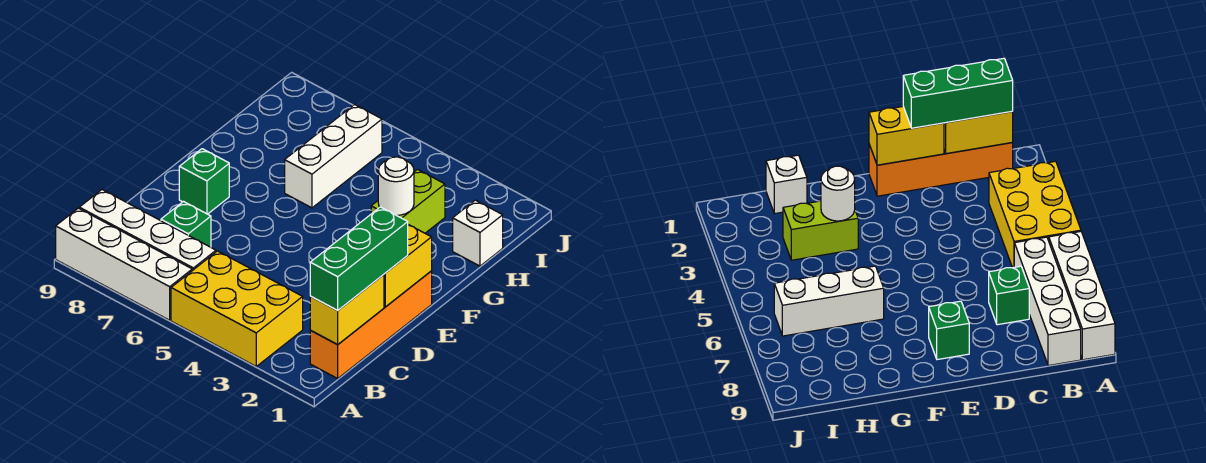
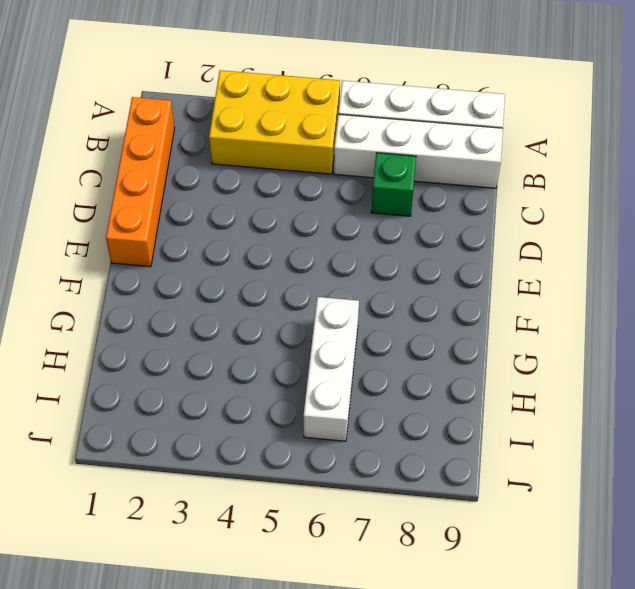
none -> green brick E8 level 1
none -> lime brick G3:H3 level 1
none -> white brick H1 level 1

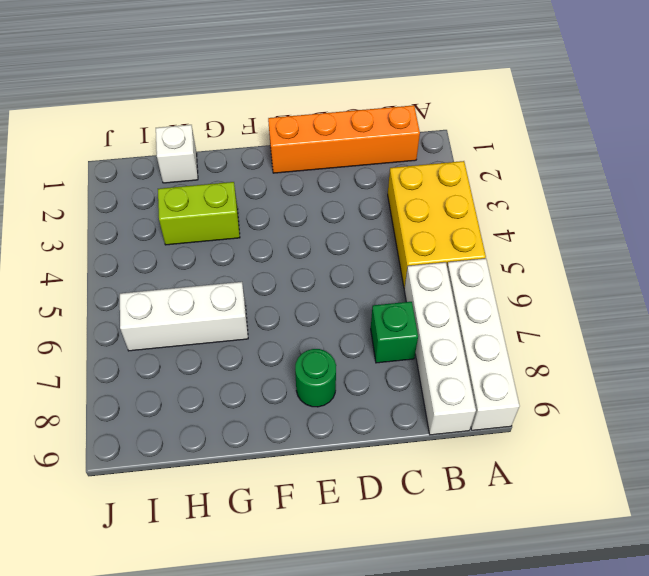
green round brick E8 level 1 -> green brick E8 level 1
none -> yellow brick B1:C1 level 2
none -> yellow brick D1:E1 level 2
none -> white round brick G3 level 2

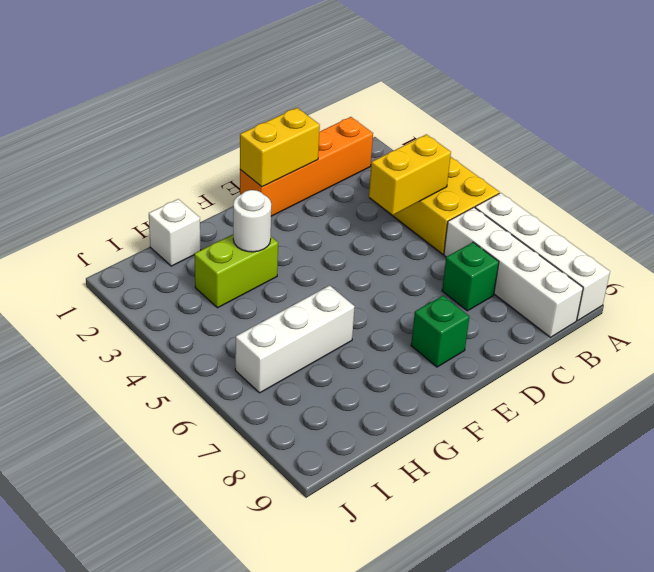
yellow brick B4:C4 level 2 -> yellow brick B1:C1 level 2
none -> green brick B1:D1 level 3

